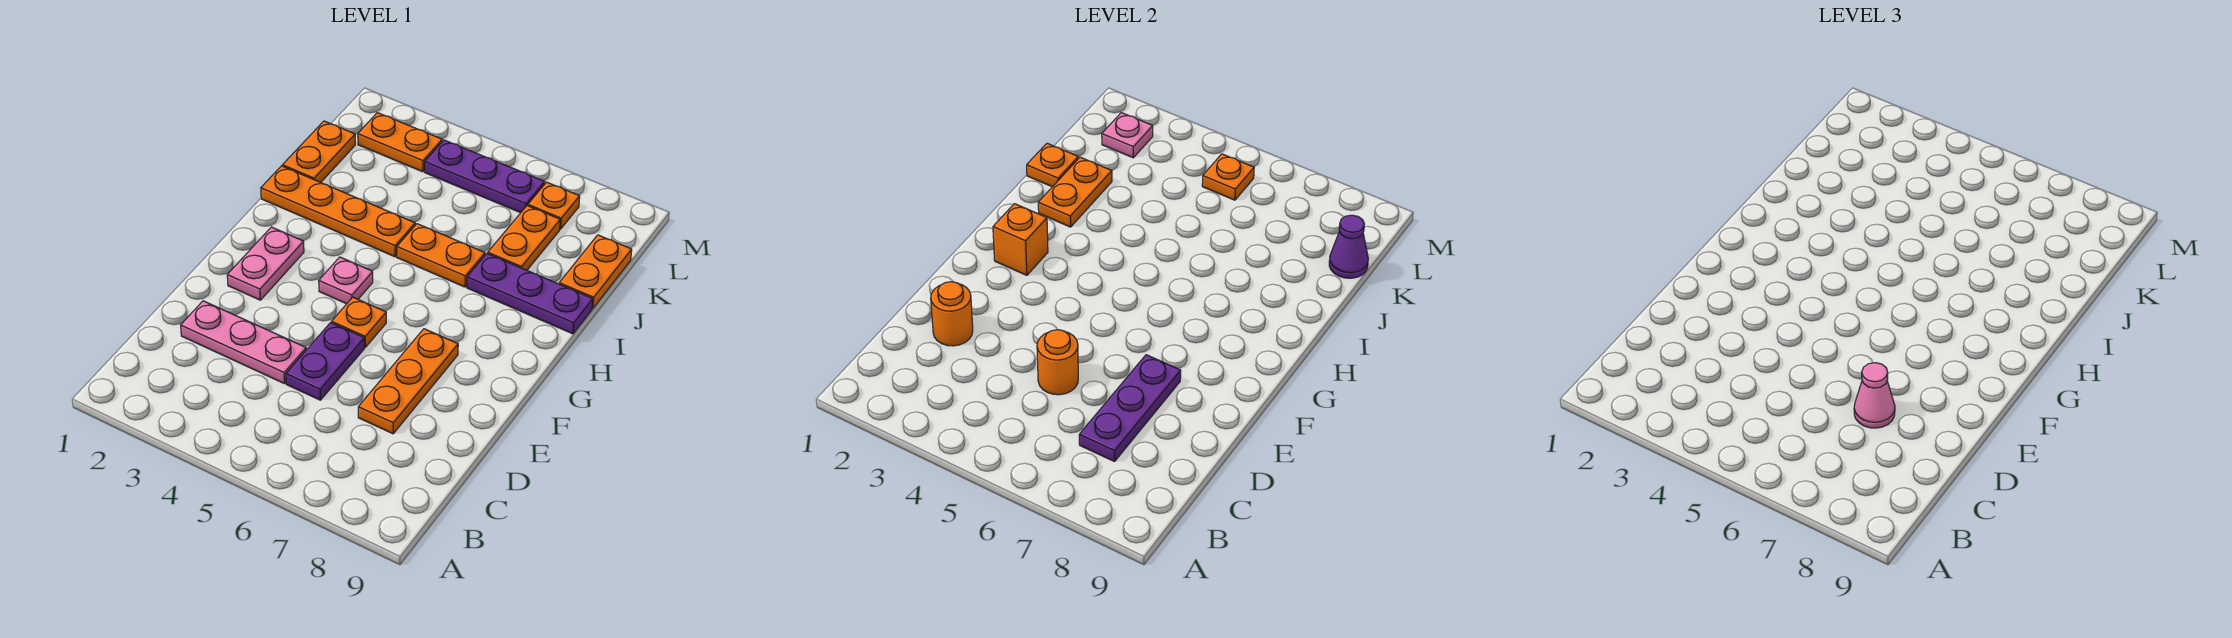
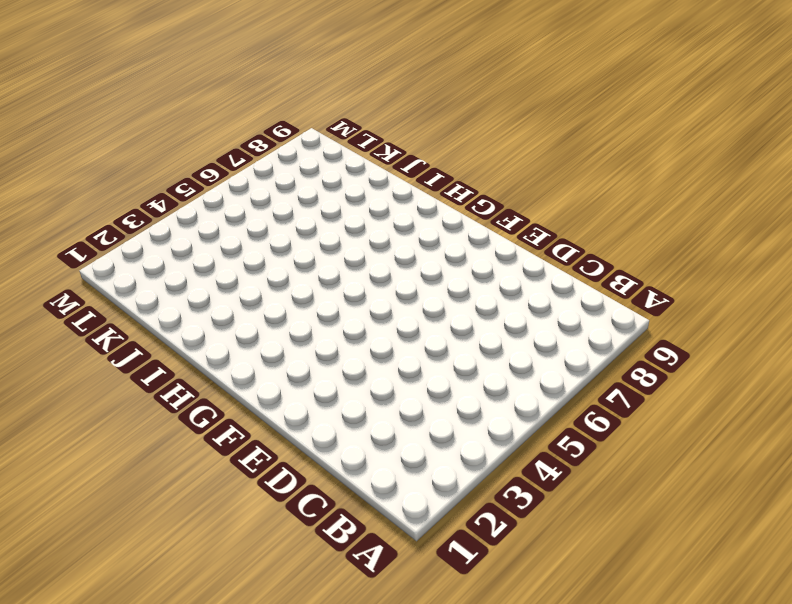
none -> pink plate D2:D4 level 1
none -> purple plate D5:E5 level 1
none -> orange plate D7:F7 level 1

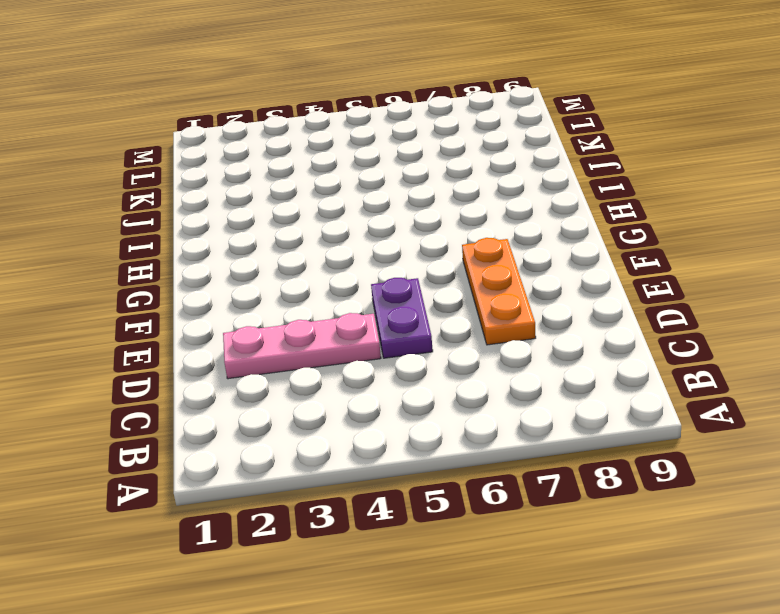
none -> pink plate F2:G2 level 1
none -> orange plate F5 level 1
none -> pink plate G4 level 1

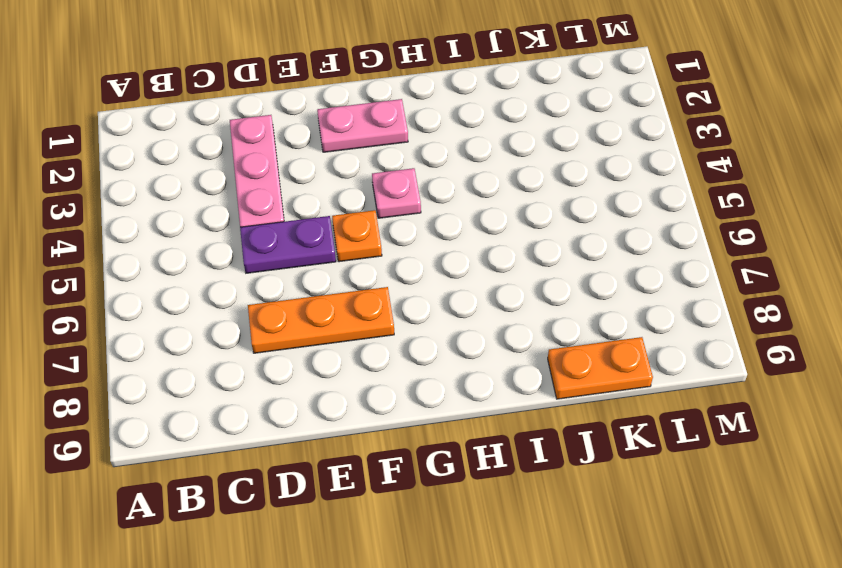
none -> orange plate I1:I4 level 1
none -> orange plate I5:I6 level 1
none -> purple plate I7:I9 level 1

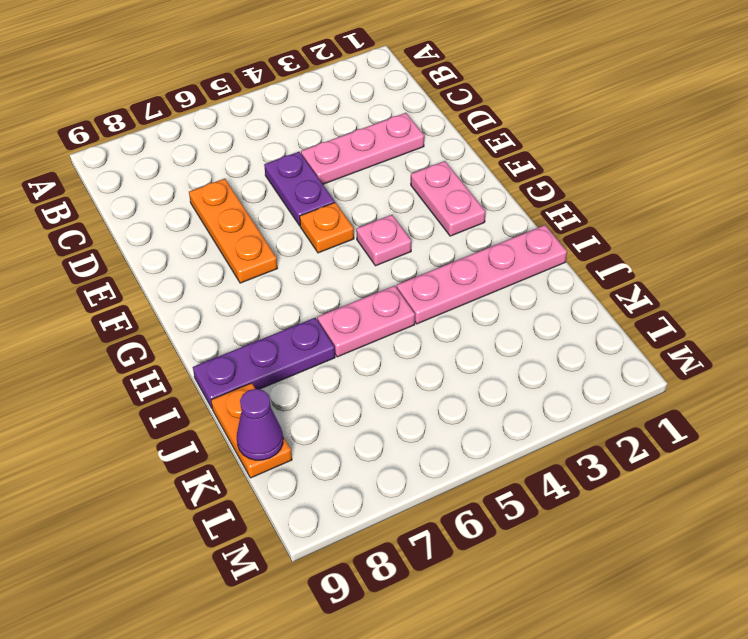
pink plate I1:I4 level 1 -> orange plate I1:I4 level 1
pink plate I5:I6 level 1 -> orange plate I5:I6 level 1
none -> orange plate J1:K1 level 1
none -> orange plate J7:K7 level 1
none -> orange plate L2:L3 level 1

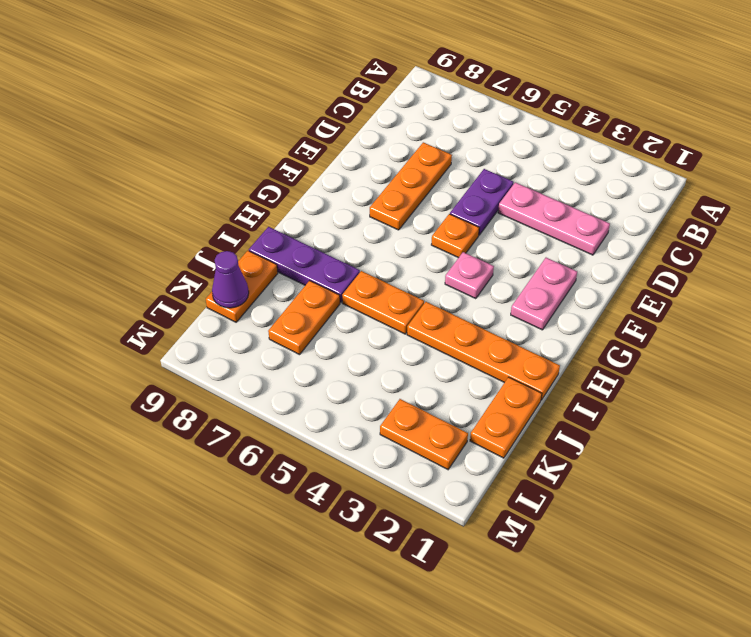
none -> purple plate L4:L6 level 1
none -> orange plate L7 level 1
none -> purple plate C7:E7 level 2

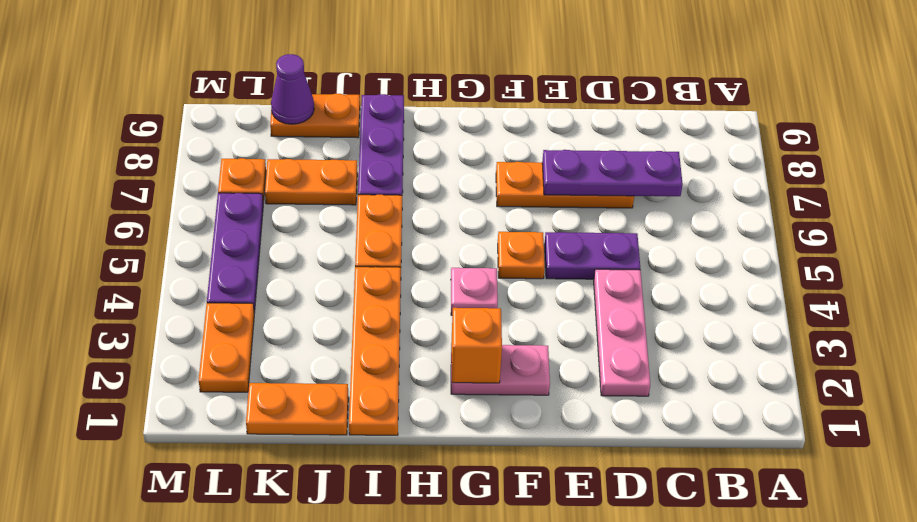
none -> orange round brick D2 level 2
none -> orange round brick D5 level 2
none -> orange plate I2:J2 level 2

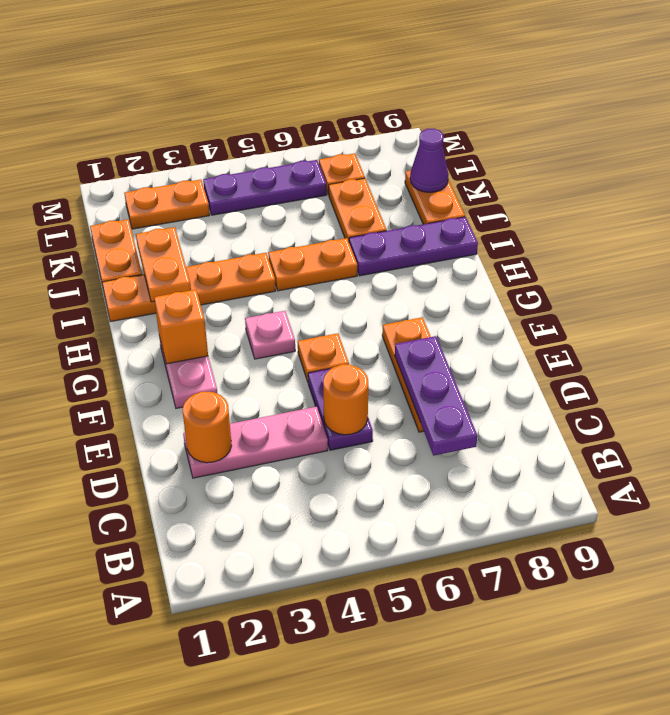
none -> orange plate J1 level 2
none -> pink plate L2 level 2
none -> orange plate L5 level 2

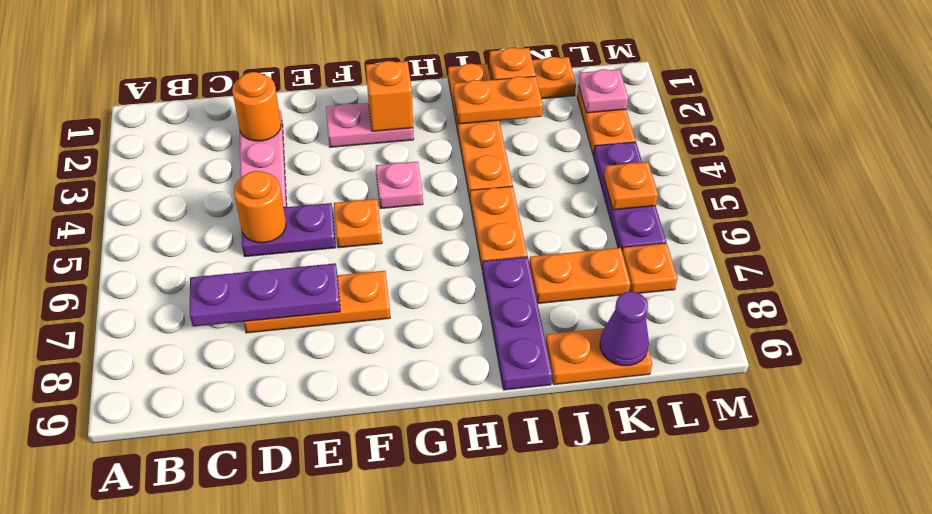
none -> pink cone D7 level 3

